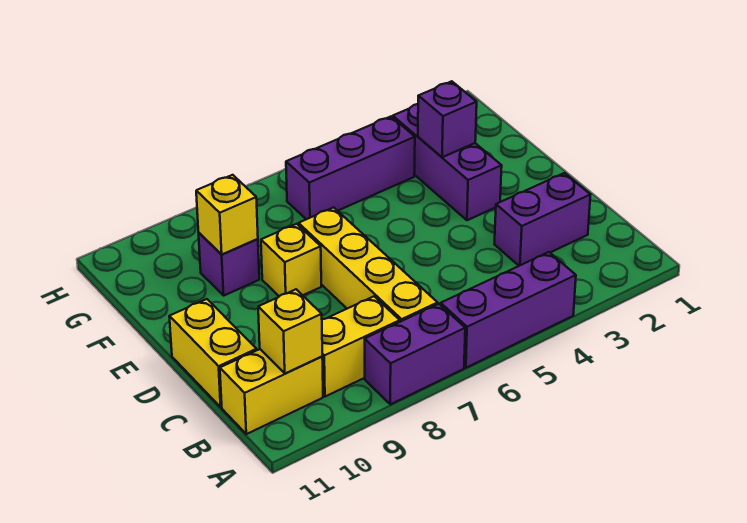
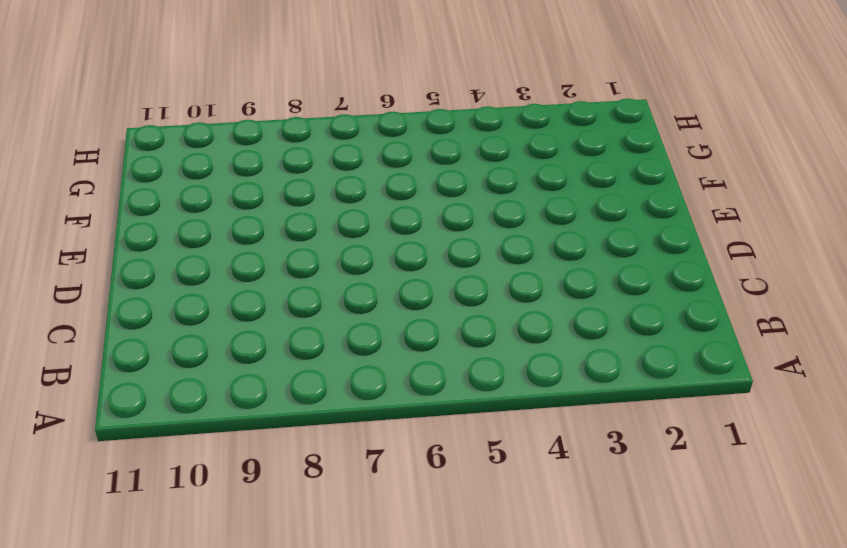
none -> purple brick A4:A6 level 1
none -> purple brick A7:A8 level 1
none -> yellow brick B7:E7 level 1

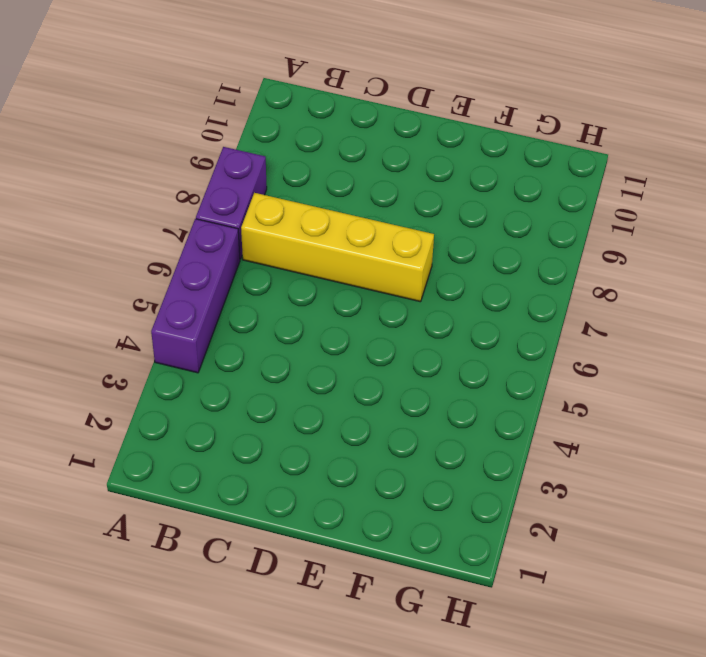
none -> yellow brick B8:B9 level 1
none -> yellow brick B10:B11 level 1
none -> purple brick C2:C3 level 1

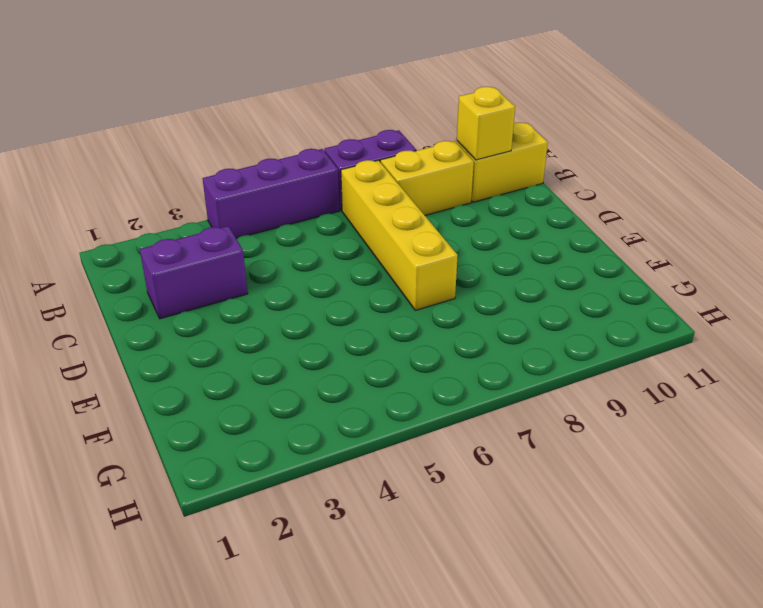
none -> yellow brick C11:D11 level 1
none -> purple brick E3:G3 level 1
none -> yellow brick E8 level 1

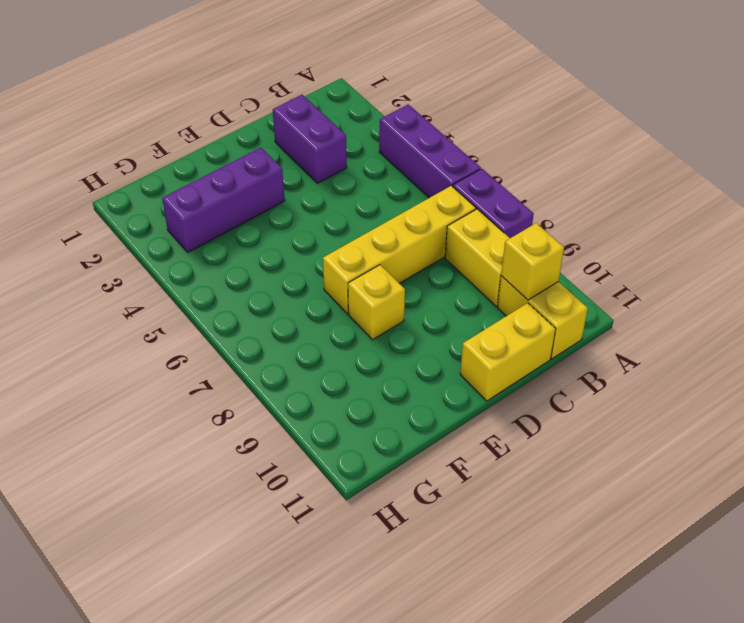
none -> purple brick F9 level 1
none -> purple brick G4:G6 level 1
none -> purple brick F3 level 2

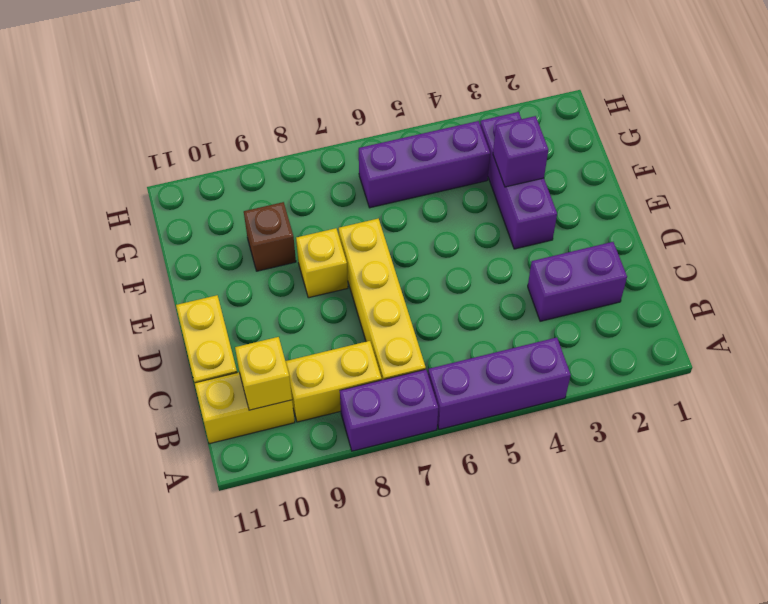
brown brick F9 level 1 -> purple brick F9 level 1
none -> yellow brick F9 level 2

